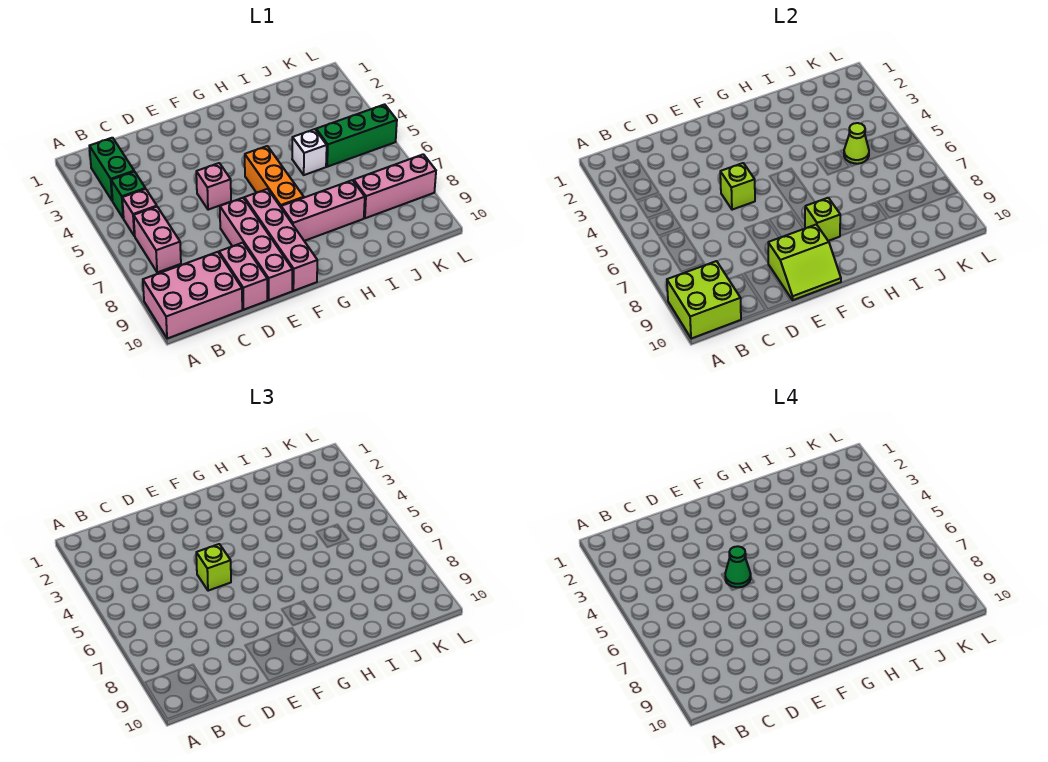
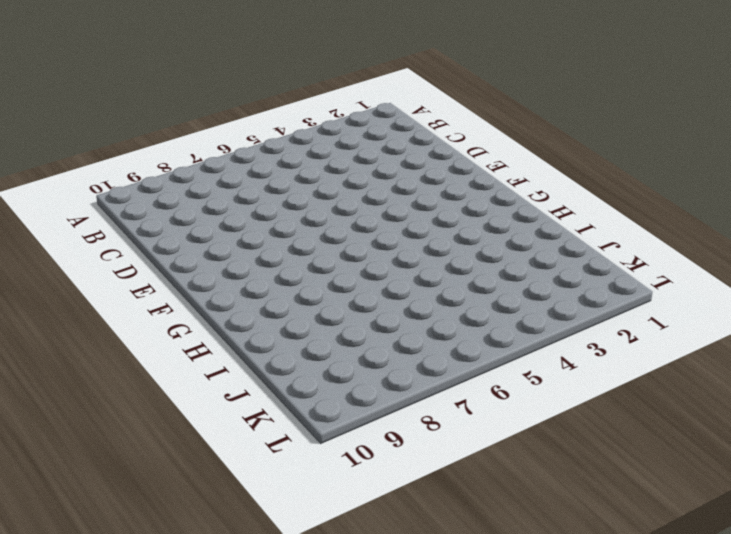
none -> pink brick A9:C10 level 1
none -> green brick B2:B3 level 1
none -> green brick B4 level 1

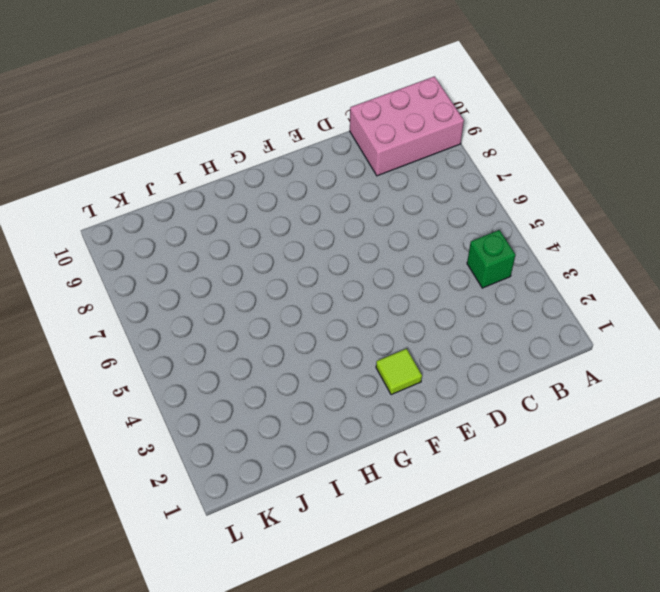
lime tile F2 level 1 -> none
none -> green brick B2:B3 level 1
none -> pink brick B5 level 1
none -> pink brick B6:B7 level 1

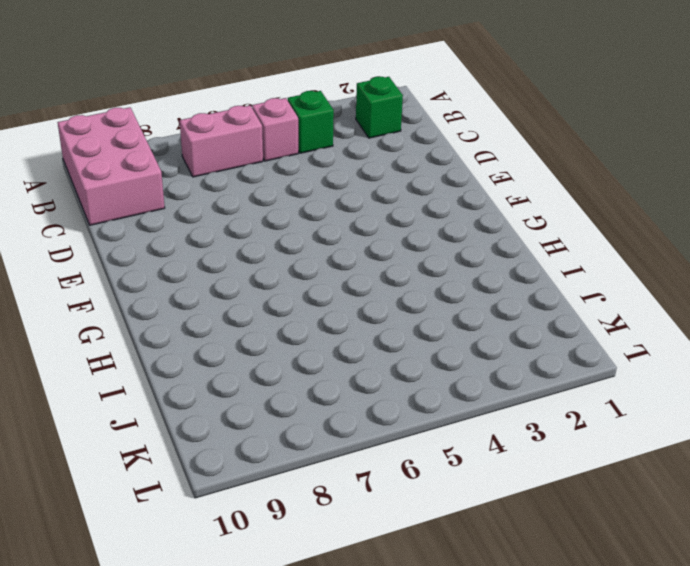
green brick B2 level 1 -> green brick B2:B3 level 1
none -> pink brick D9:D10 level 1
none -> pink brick E5 level 1
none -> pink brick E7:E10 level 1

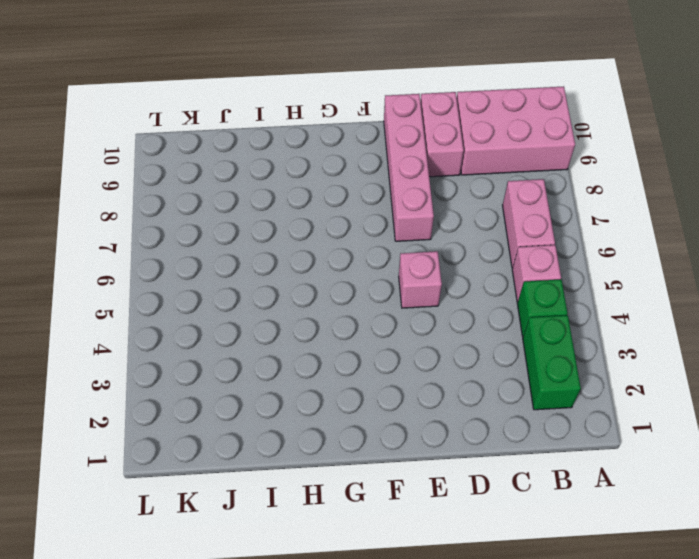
none -> pink brick F7:F10 level 1
none -> orange brick G5:G7 level 1
none -> pink brick G8:I8 level 1

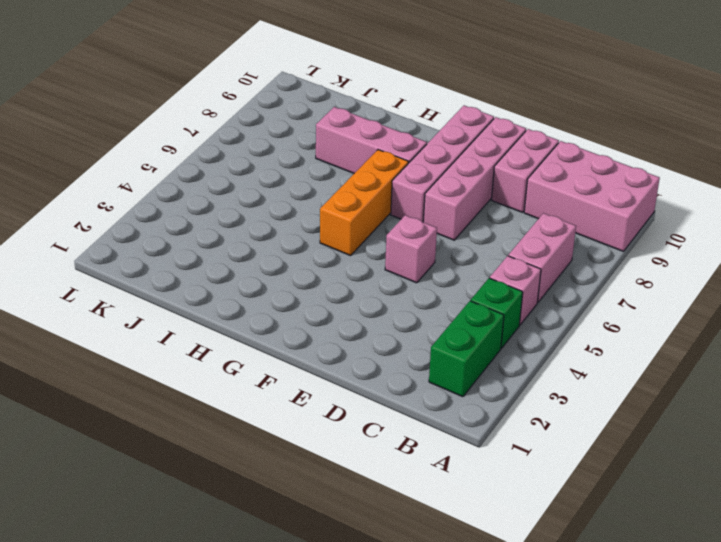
none -> white brick I5 level 1
none -> green brick J5:L5 level 1
none -> pink brick J8:L8 level 1

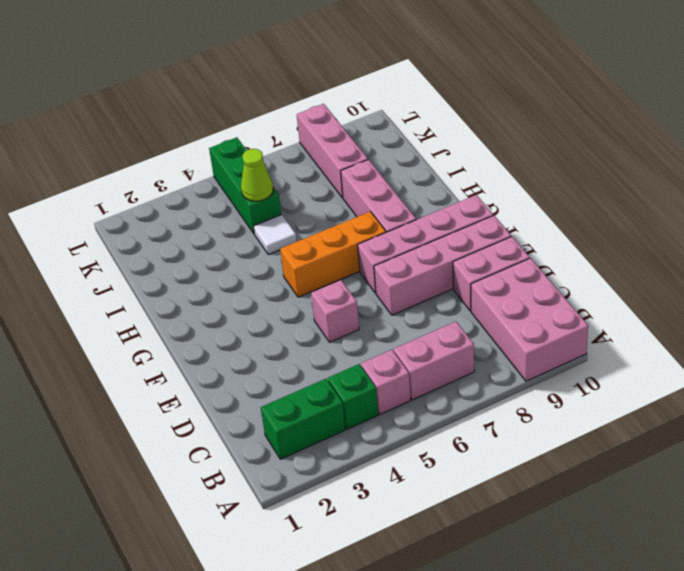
white tile I5 level 1 -> white brick I5 level 1
none -> lime brick A9:B10 level 2
none -> lime brick E5 level 2
none -> lime slope E9:F10 level 2 top 9

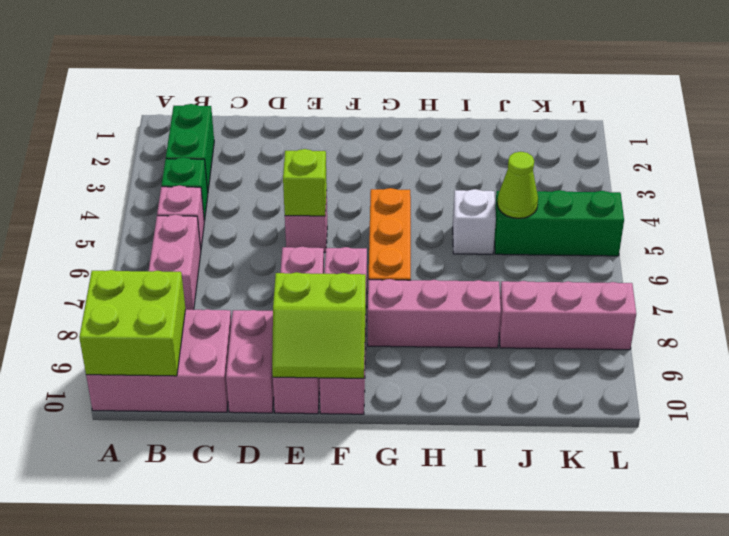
none -> lime brick G8 level 2
none -> lime brick E5 level 3
none -> green cone E5 level 4

